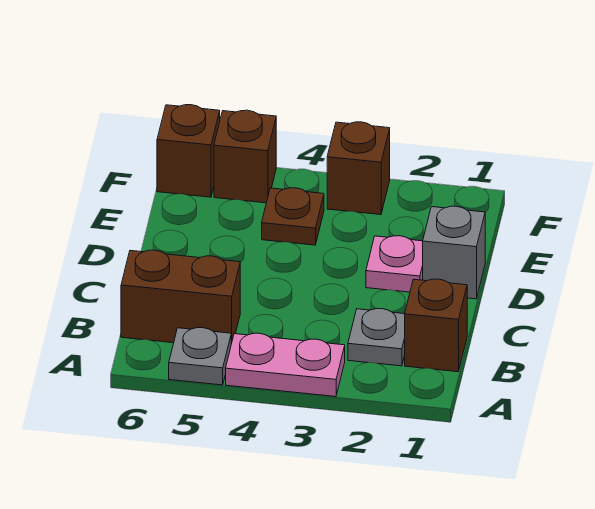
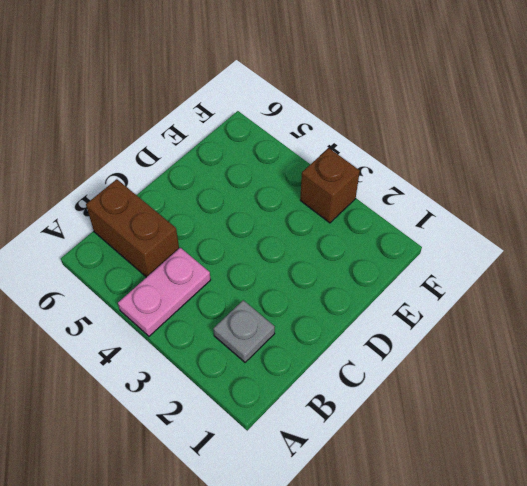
pink plate A4:B4 level 1 -> pink plate A3:A4 level 1
none -> grey plate A5 level 1
none -> brown brick B1 level 1

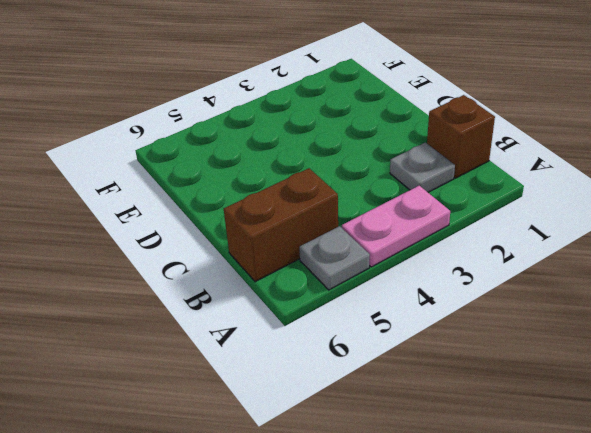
none -> grey brick D1 level 1
none -> pink plate D2 level 1

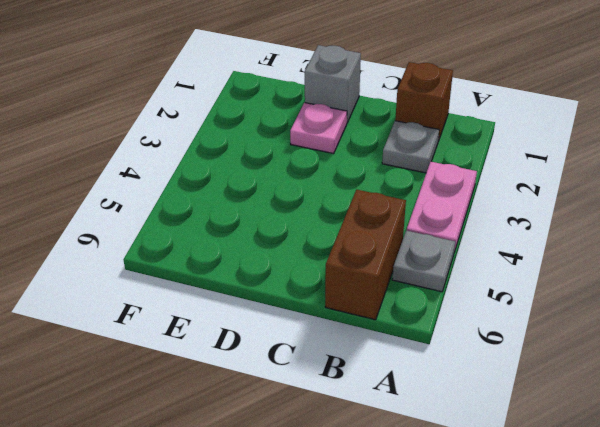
none -> brown plate E4 level 1
none -> brown brick F3 level 1

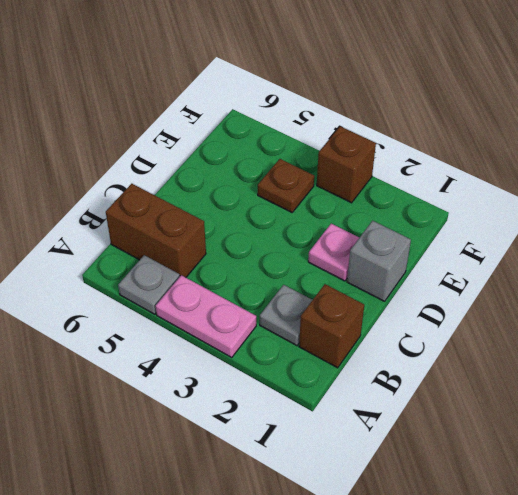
none -> brown brick F5 level 1
none -> brown brick F6 level 1

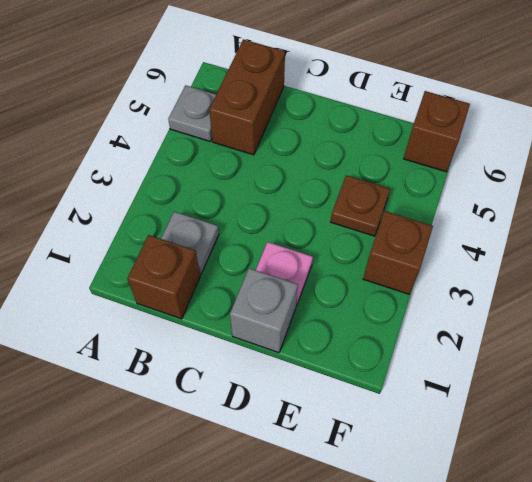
none -> pink plate A3:A4 level 1
none -> brown brick F5 level 1

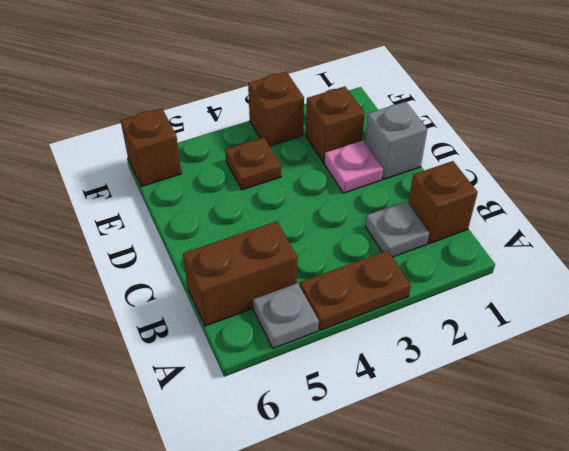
brown plate A3:A4 level 1 -> pink plate A3:A4 level 1
brown brick E2 level 1 -> brown brick F5 level 1

